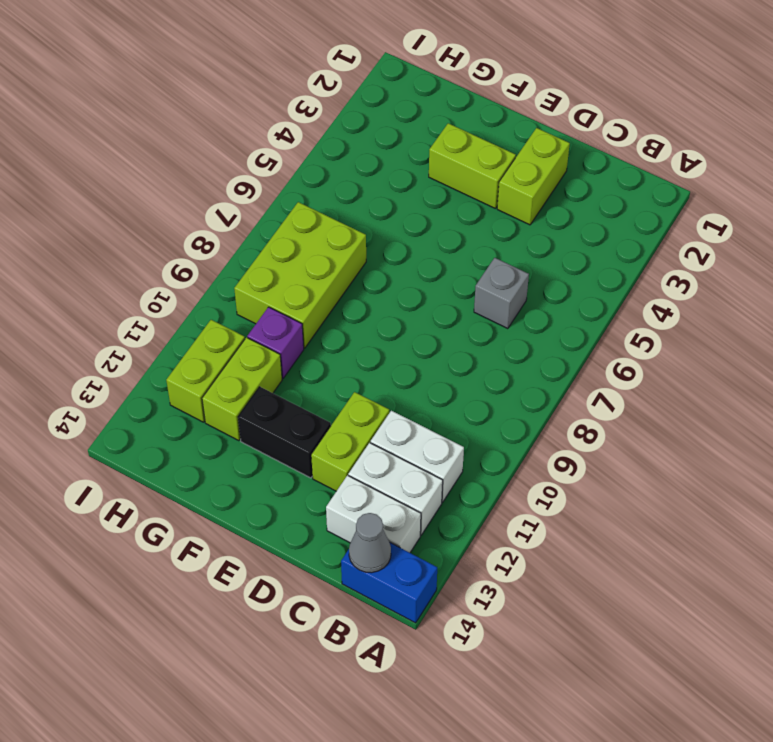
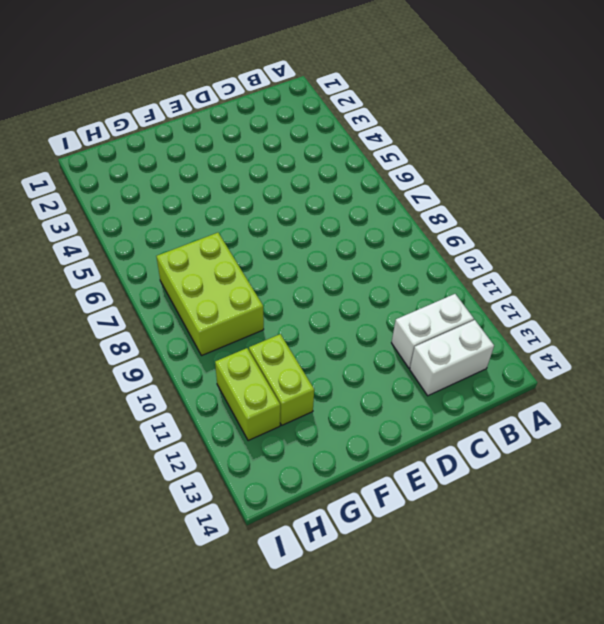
none -> blue brick A14:B14 level 1
none -> white brick B11:C11 level 1
none -> grey brick C6 level 1

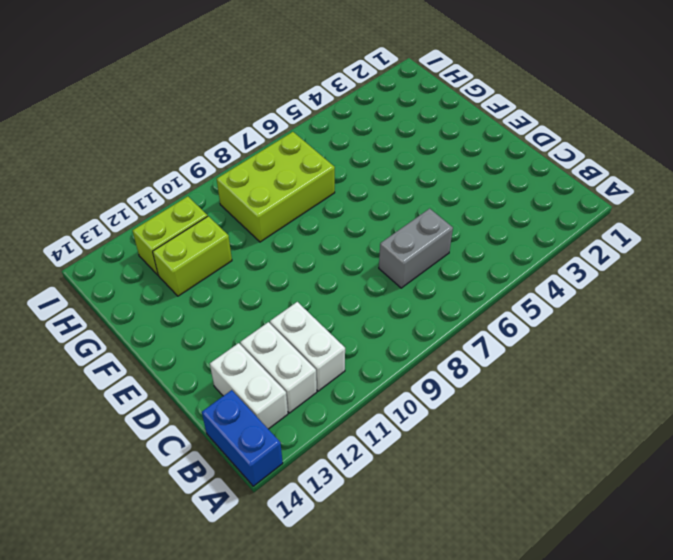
grey brick C6:C7 level 1 -> grey brick C6 level 1
none -> lime brick D2:D3 level 1
none -> lime brick D11:D12 level 1
none -> lime brick E3:F3 level 1

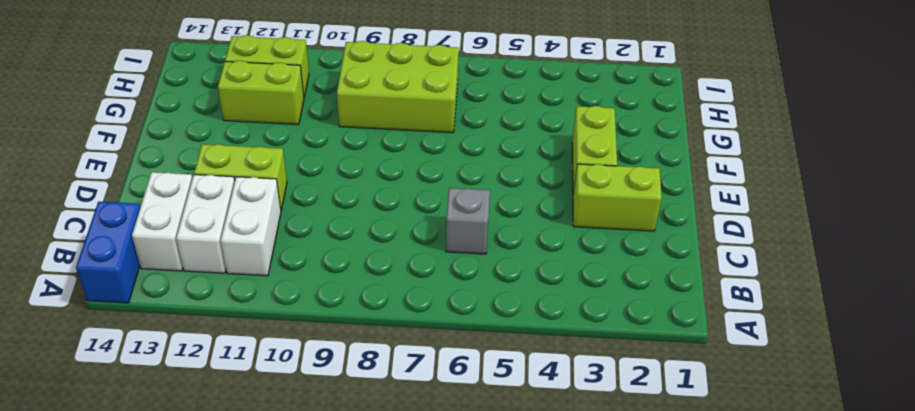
none -> black brick E12:F12 level 1
none -> purple brick G10 level 1
none -> grey cone B14 level 2

